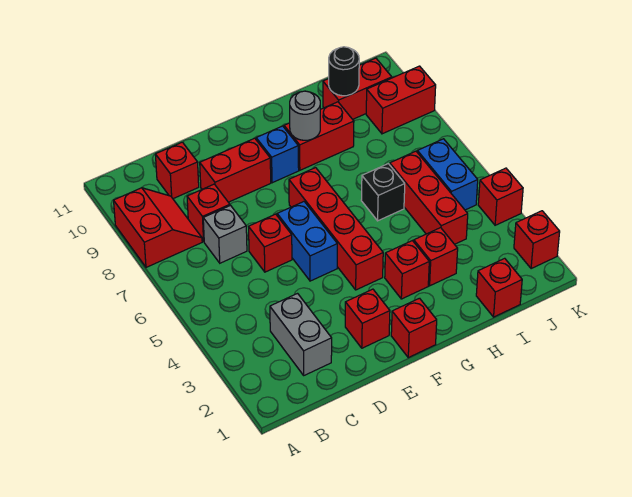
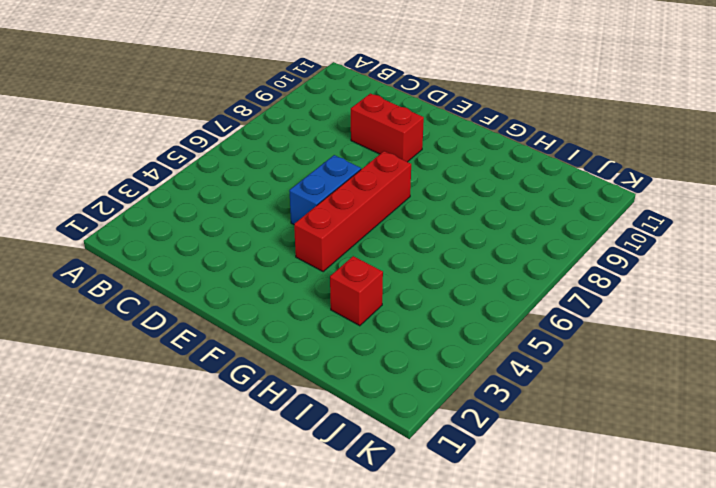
none -> red slope A8:B9 level 1 top A
none -> grey brick C2:C3 level 1
none -> grey brick C7 level 1

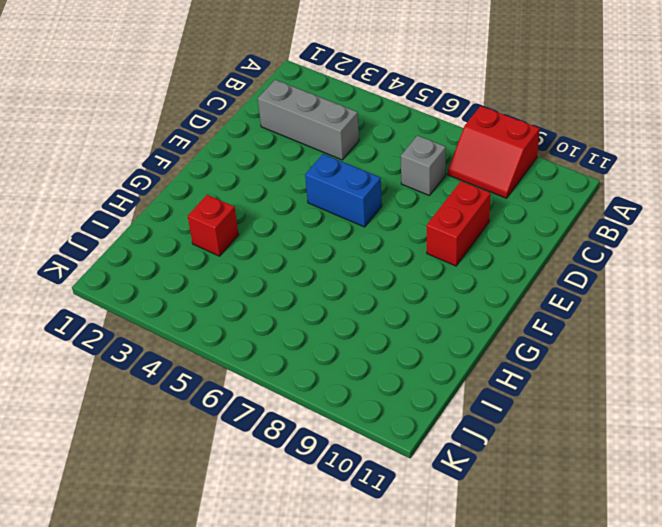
grey brick C2:C4 level 1 -> grey brick C2:C3 level 1
none -> red brick C8 level 1
none -> red brick C10 level 1
none -> red brick D6 level 1

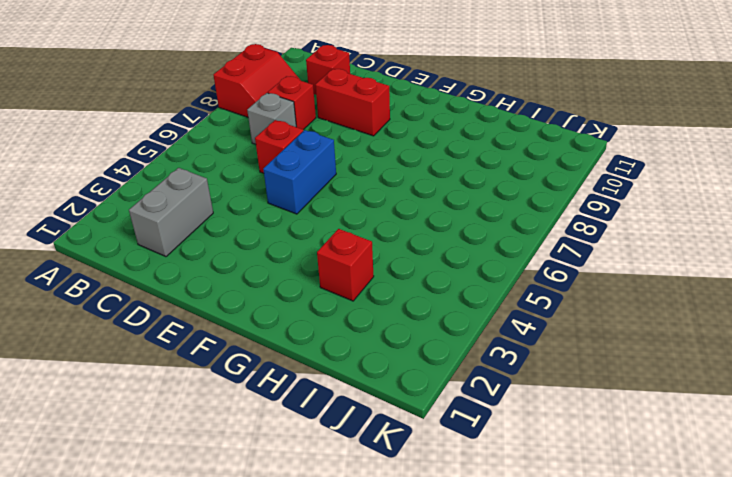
none -> red brick E2 level 1
none -> red brick F1 level 1
none -> red brick F4:F7 level 1

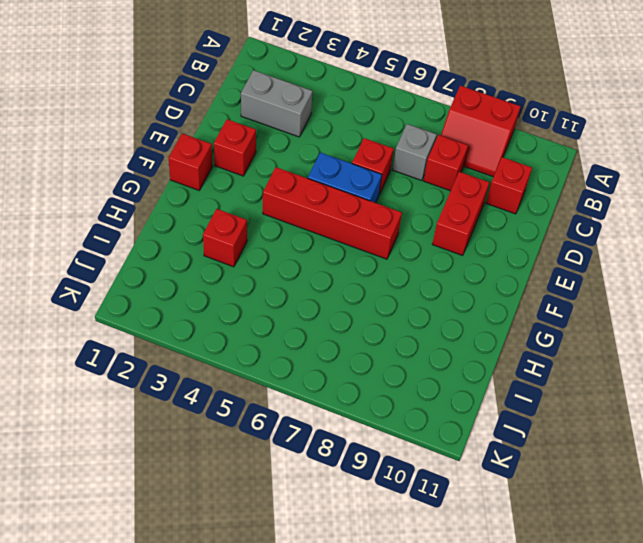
none -> blue brick F9 level 1
none -> red brick G3 level 1
none -> red brick G9:H9 level 1

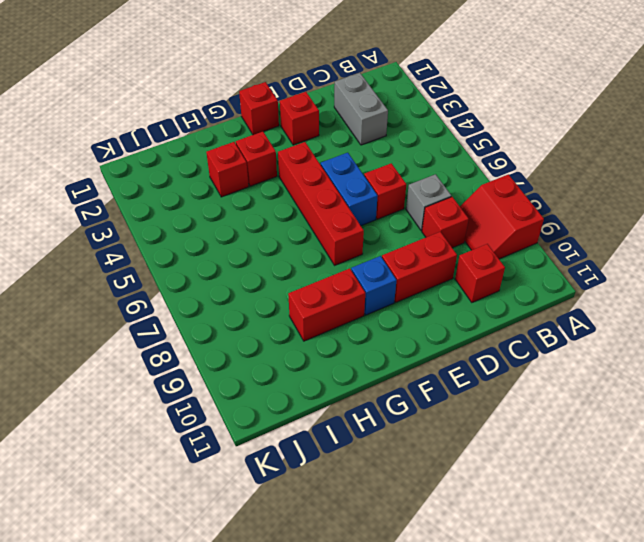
none -> black brick H6 level 1
none -> red brick I1 level 1
none -> red brick I4:I6 level 1

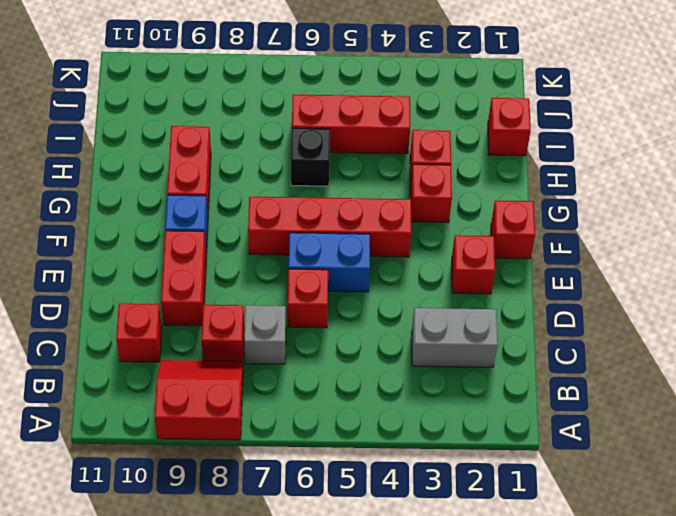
none -> red brick I10:J10 level 1
none -> blue brick J5:J6 level 1
none -> red brick J9:K9 level 1

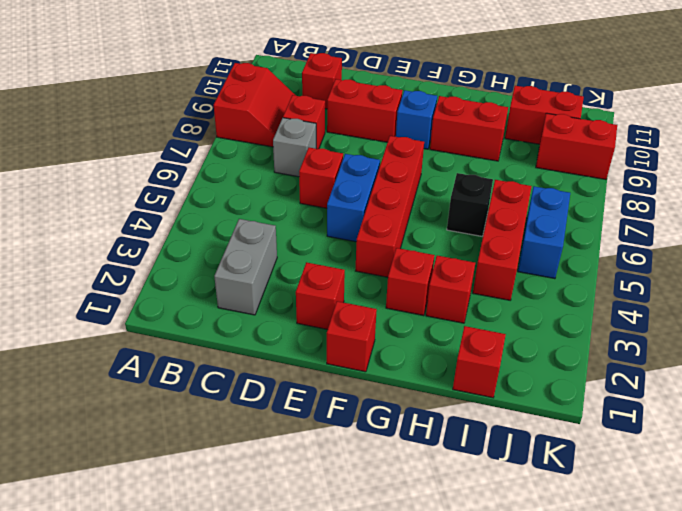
none -> red brick K2 level 1
none -> red brick K4 level 1
none -> grey round brick G9 level 2

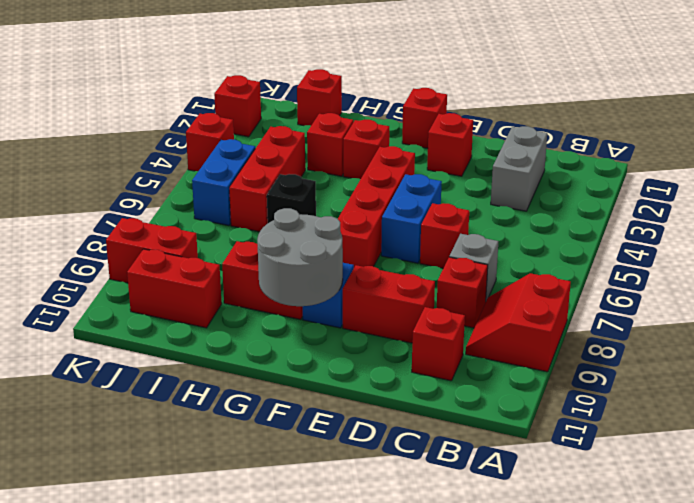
grey round brick F9:G10 level 2 -> grey round brick G9 level 2
none -> black round brick I10 level 2

